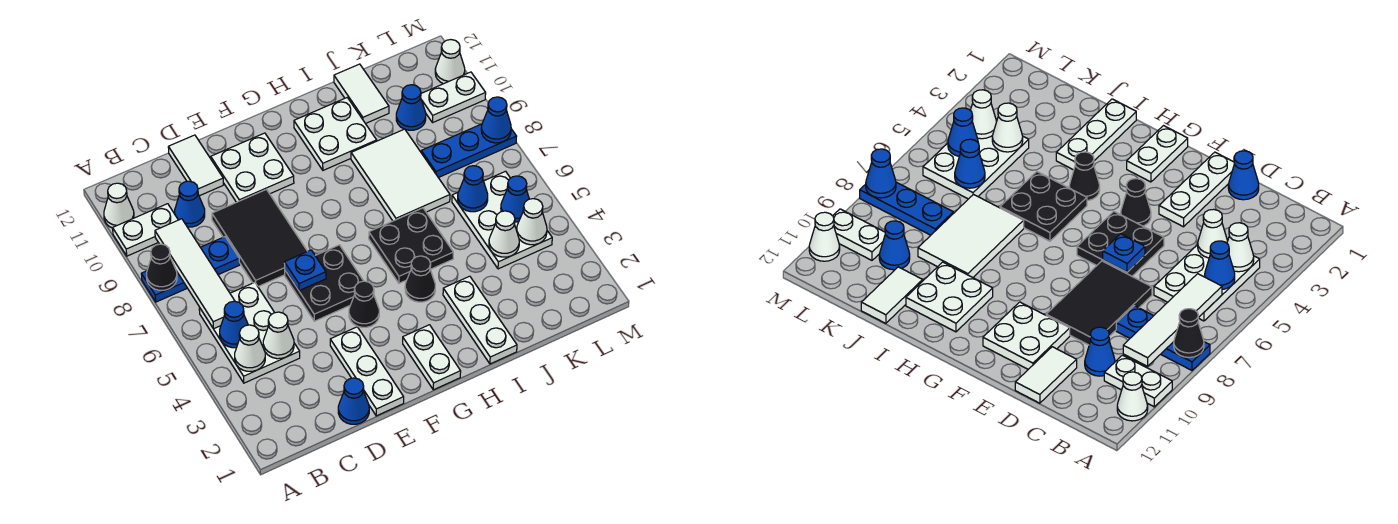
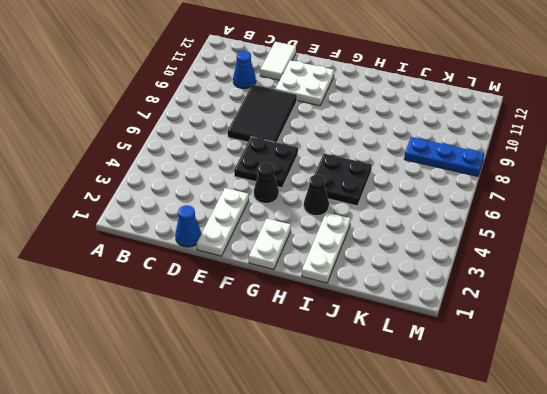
none -> blue plate A8:C8 level 1
none -> white plate A10:B10 level 1
none -> white cone A11 level 1
none -> white plate B4:C6 level 1

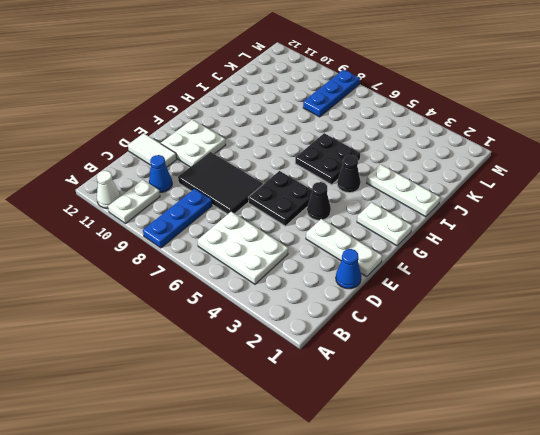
none -> white plate H10:I11 level 1
none -> white tile I7:J9 level 1
none -> white tile J11:J12 level 1
none -> white plate K4:L6 level 1

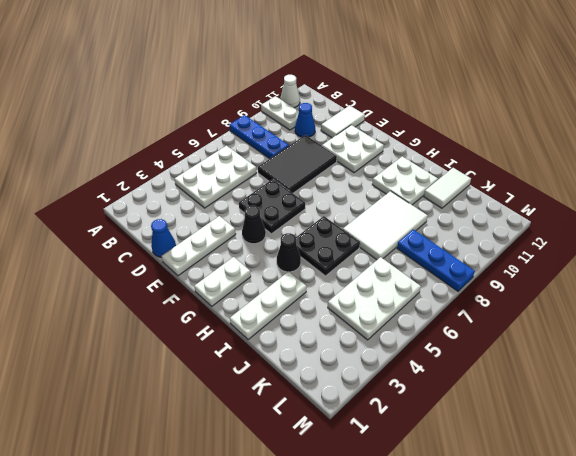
none -> blue cone K10 level 1
none -> white plate L10:M10 level 1
none -> white cone M11 level 1
none -> black cone A8 level 2

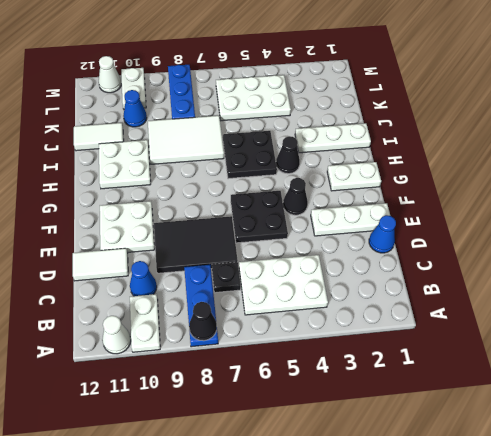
black plate C7 level 1 -> none
none -> white cone B4 level 2
none -> blue cone B5 level 2
none -> white tile B6:B9 level 2
none -> white cone C4 level 2

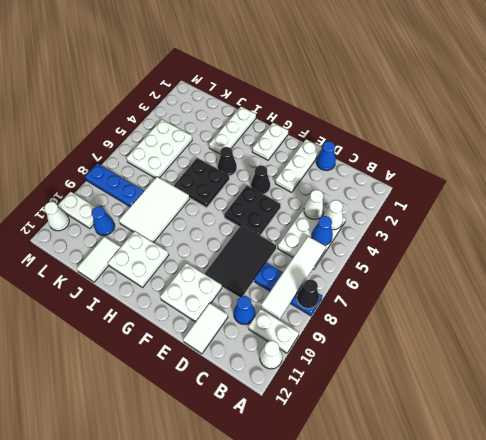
none -> blue plate E6 level 2
none -> white cone K4 level 2
none -> blue cone K6 level 2
none -> white cone L4 level 2

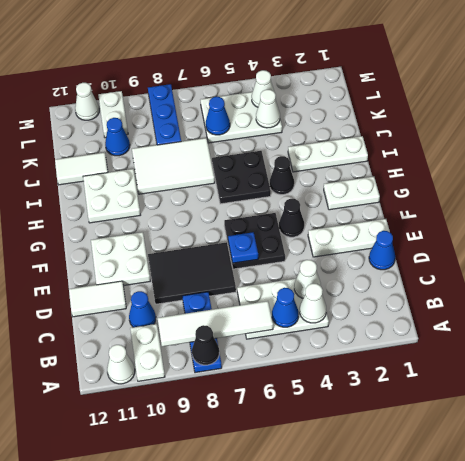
none -> blue cone L5 level 2
none -> blue cone M8 level 2

